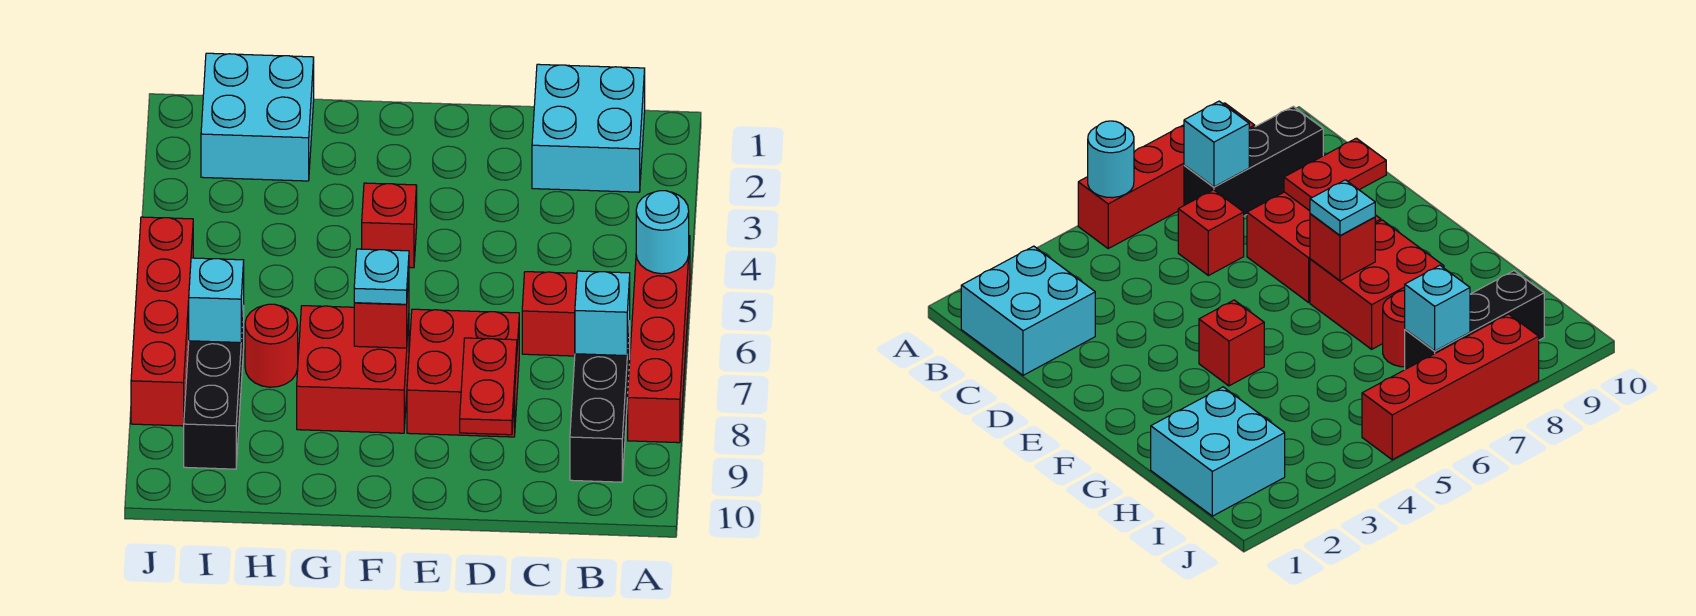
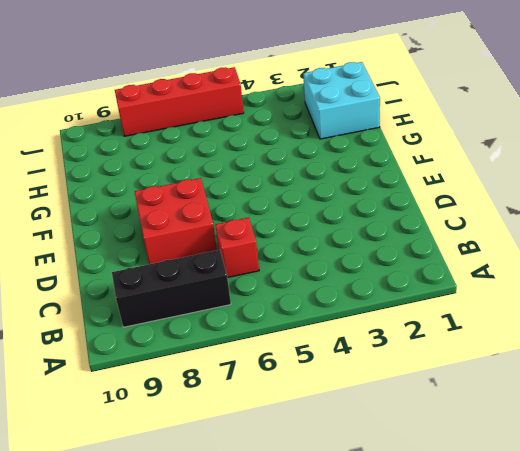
none -> red brick A5:A8 level 1
none -> cyan brick B1:C2 level 1
none -> red brick F4 level 1

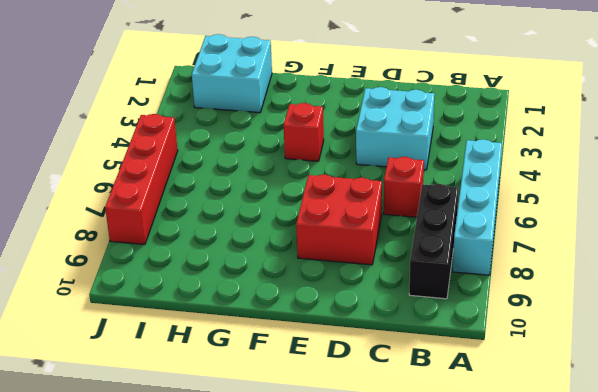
cyan brick A5:A8 level 1 -> red brick A5:A8 level 1
cyan brick C3:D4 level 1 -> cyan brick B1:C2 level 1
none -> red brick F7:G8 level 1
none -> red round brick H7 level 1
none -> black brick I7:I9 level 1

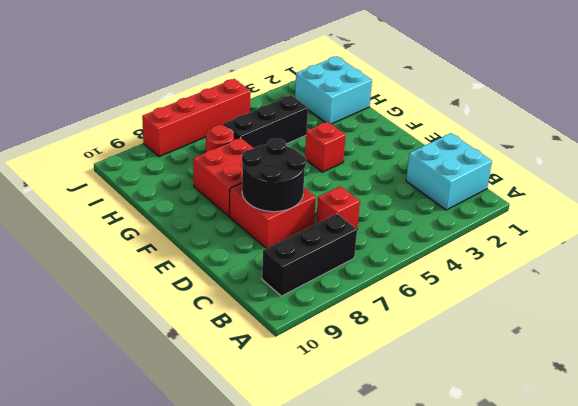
black round brick D7:E8 level 2 -> red plate D8:D9 level 2
black brick H4:H6 level 1 -> black brick I7:I9 level 1
none -> red brick A5:A8 level 1
none -> cyan round brick A5 level 2
none -> cyan brick B7 level 2

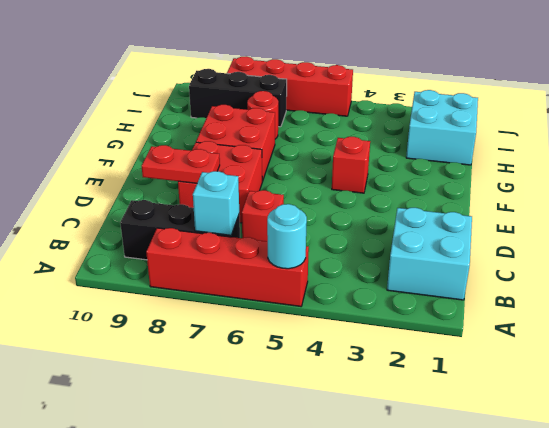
none -> red brick F7 level 2
none -> cyan brick I7 level 2
none -> cyan plate F7 level 3

